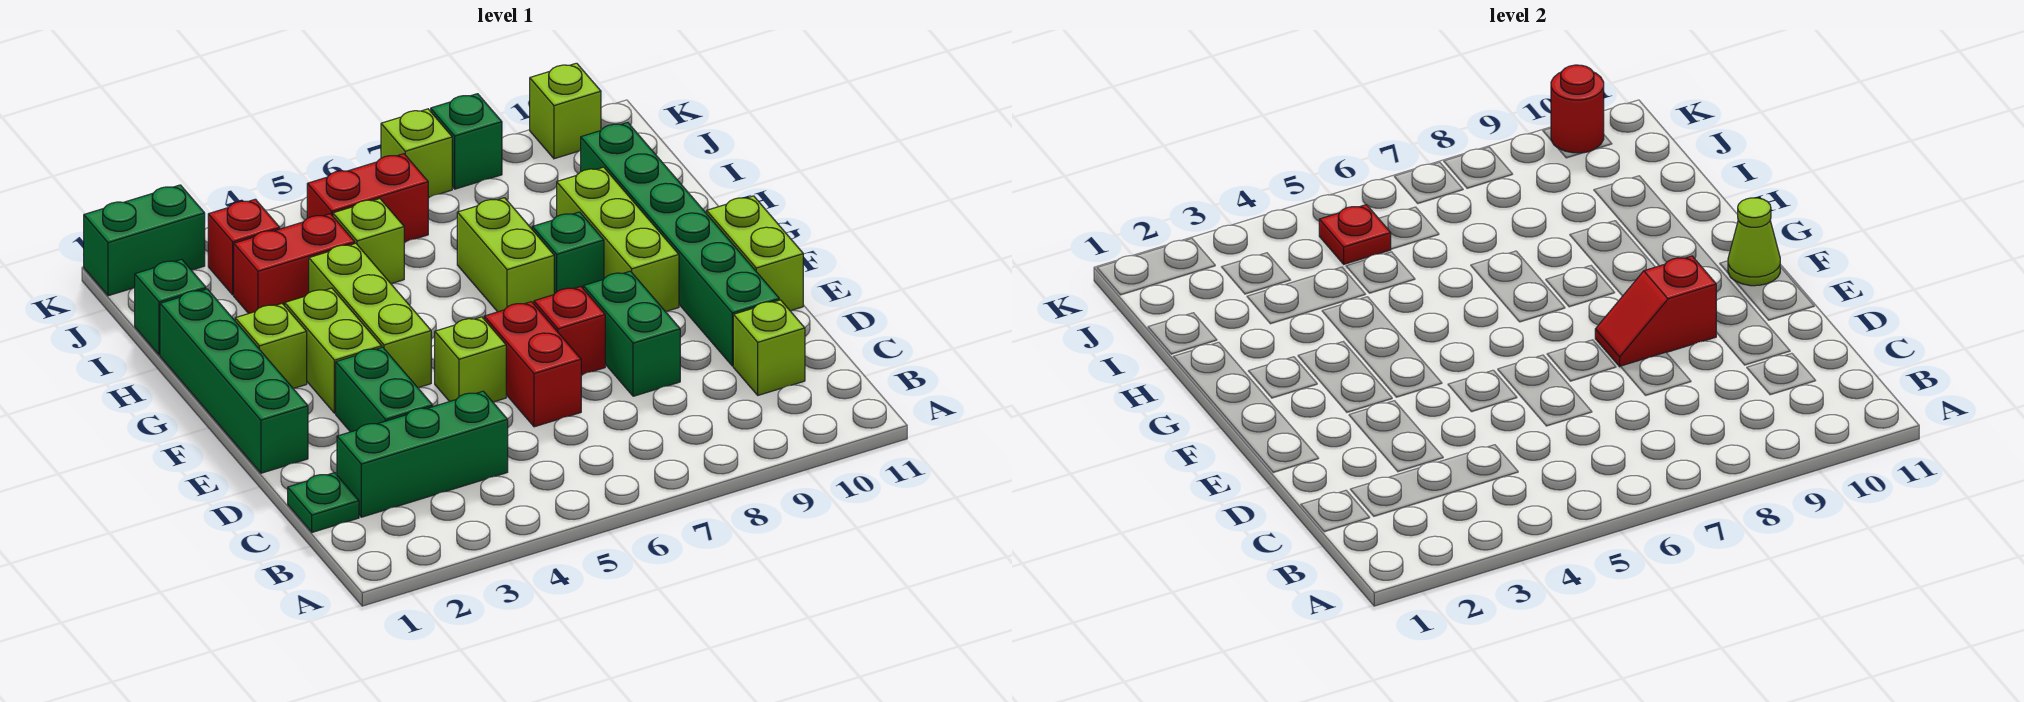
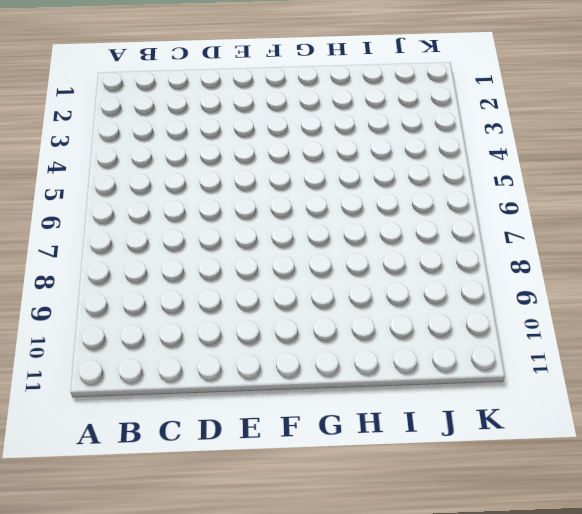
none -> green plate C1 level 1
none -> green brick C2:C4 level 1
none -> lime brick C10 level 1
none -> green brick D3:E3 level 1

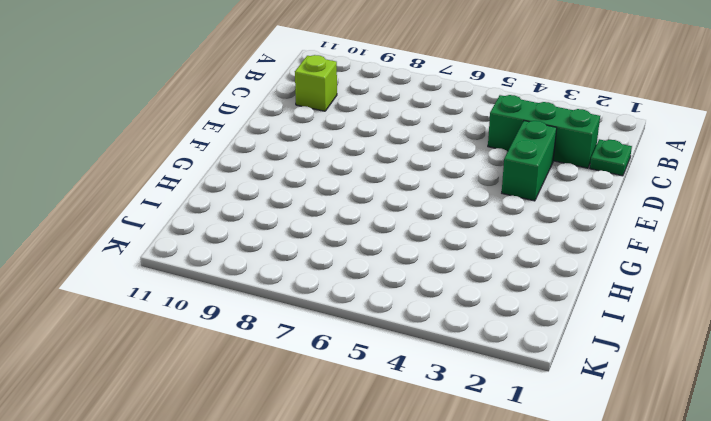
none -> red brick D6:E6 level 1
none -> green brick D8:E8 level 1
none -> green brick D10:I10 level 1
none -> green brick E1:H1 level 1

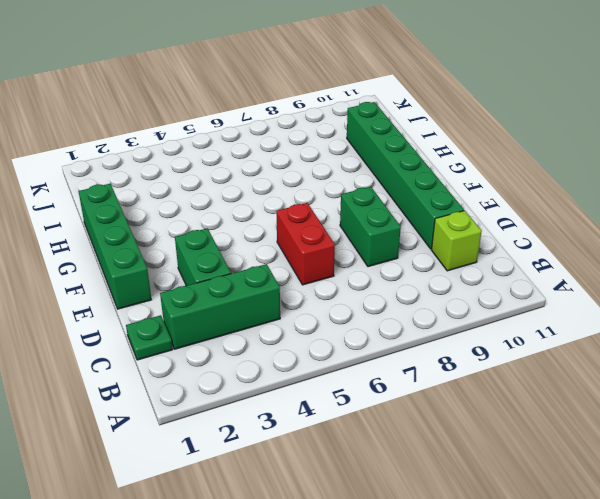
none -> lime brick E5 level 1
none -> red brick E7 level 1
none -> lime brick E11:F11 level 1
none -> lime brick F3:G3 level 1

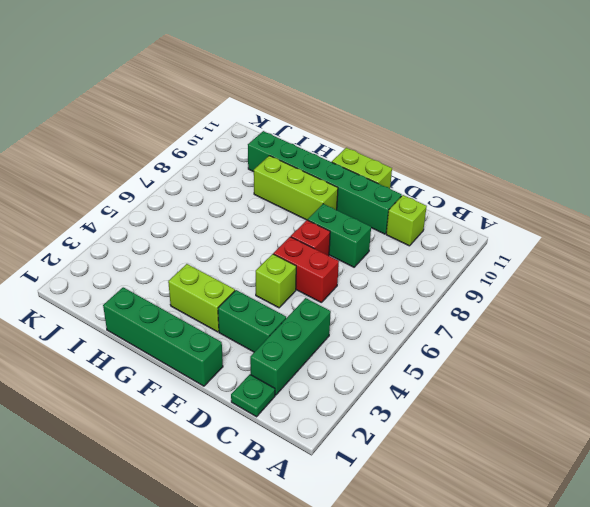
none -> lime brick F4:H4 level 1
none -> lime brick G2 level 1
none -> lime brick G7:H7 level 1
none -> green brick G8 level 1

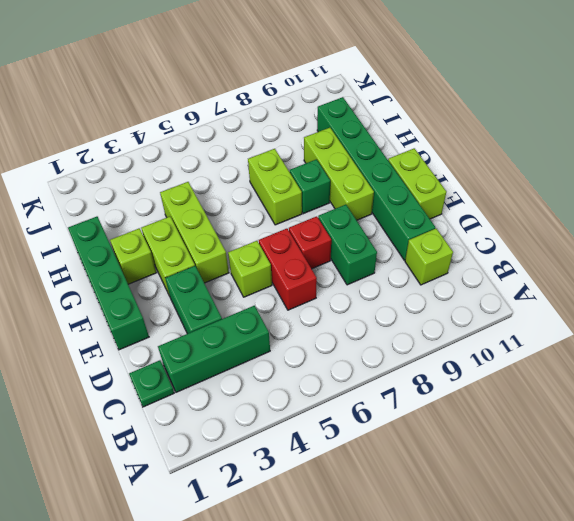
none -> green brick I1 level 1
none -> red brick I3:I4 level 1
none -> lime brick I5 level 1
none -> red brick J3 level 1

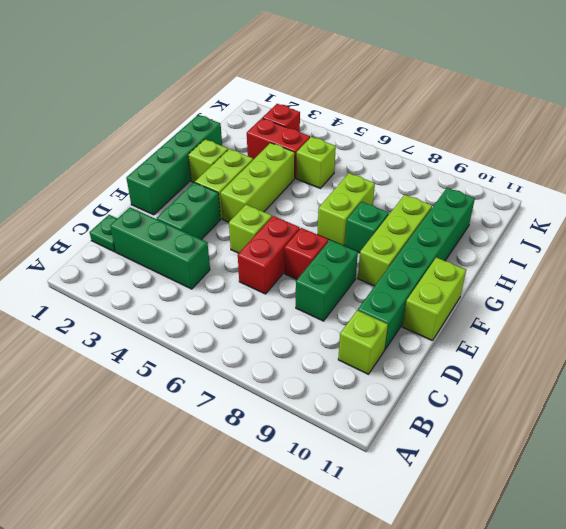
none -> green brick I1 level 1
none -> red brick J5:J6 level 1
none -> green brick K1:K2 level 1
none -> lime brick K7 level 1

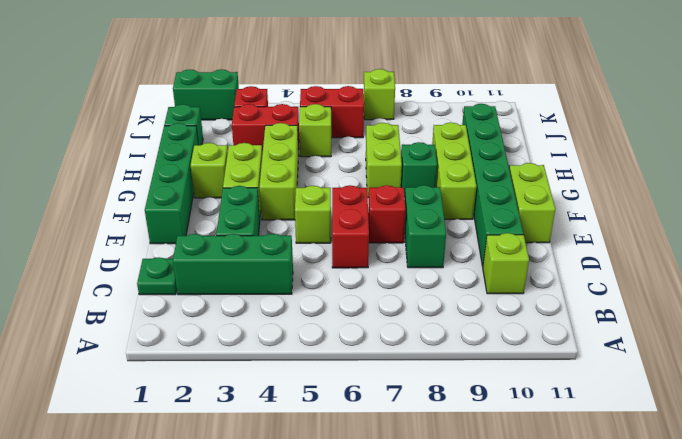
none -> green brick K8 level 1
none -> lime brick K10 level 1
none -> red slope E8:E9 level 2 top 9
none -> lime cone F11 level 2

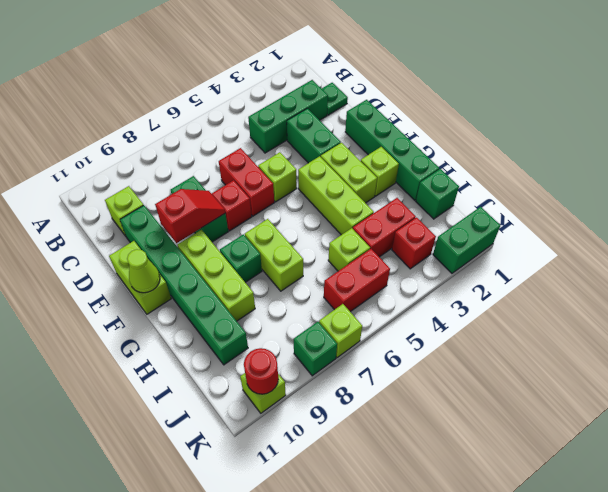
none -> red plate J5 level 2

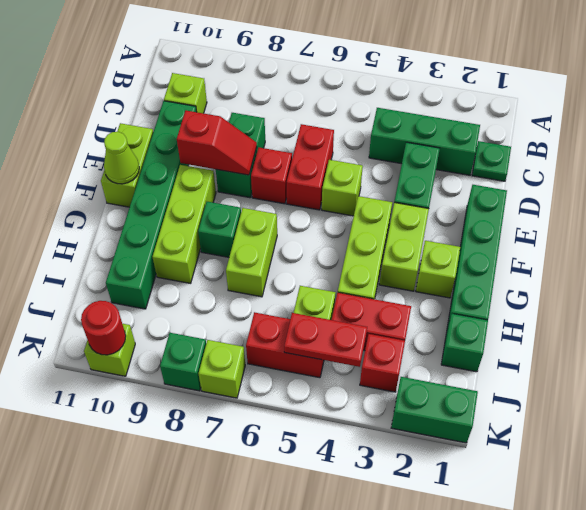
red plate J4:J5 level 2 -> red plate J5 level 2

